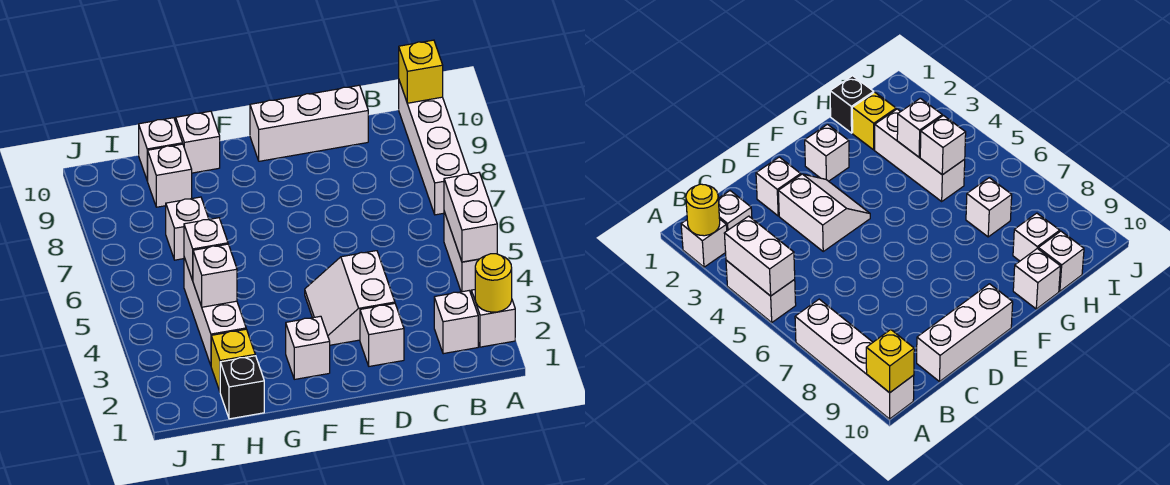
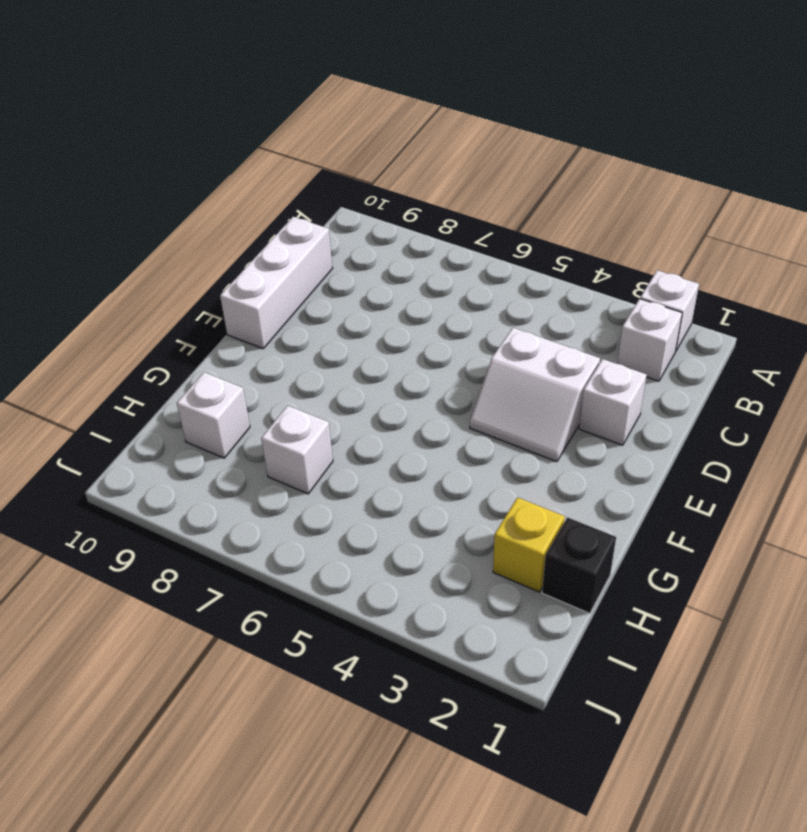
none -> white brick A4:A5 level 1
none -> white brick A7:A10 level 1
none -> white brick F2 level 1

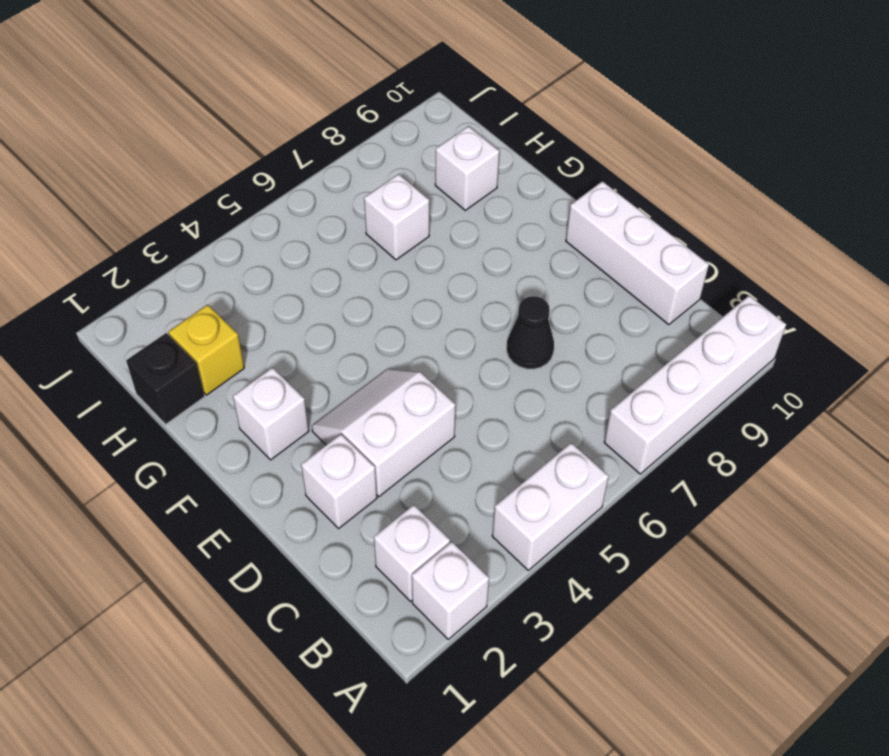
black cone D7 level 1 -> none
none -> white brick G10 level 1
none -> white brick H3:H5 level 1
none -> white brick H10 level 1

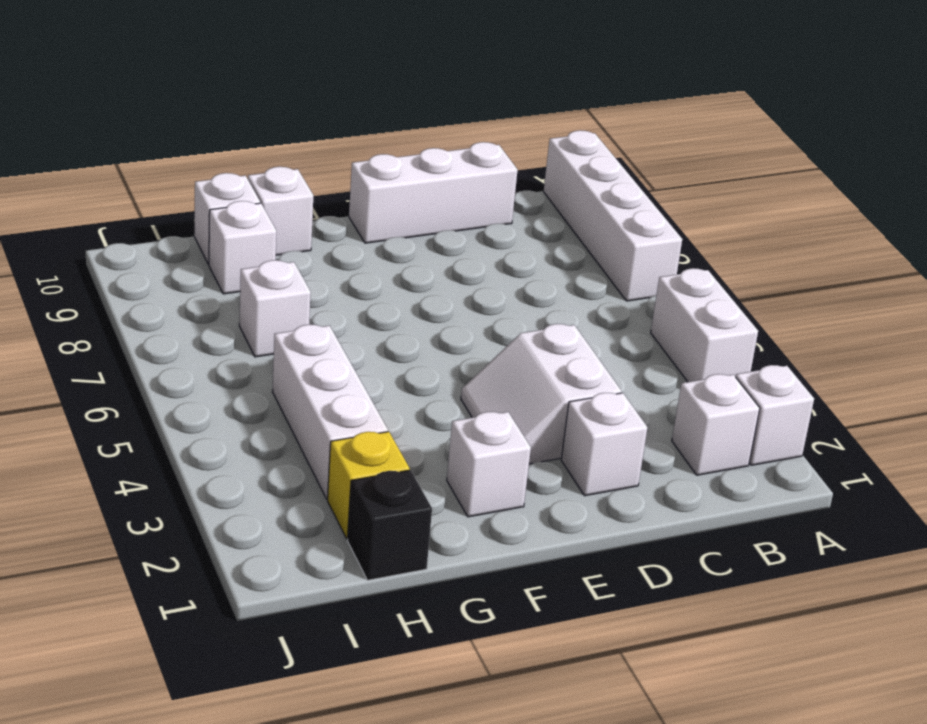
none -> yellow round brick A2 level 2
none -> white brick A4:A5 level 2
none -> yellow brick A10 level 2

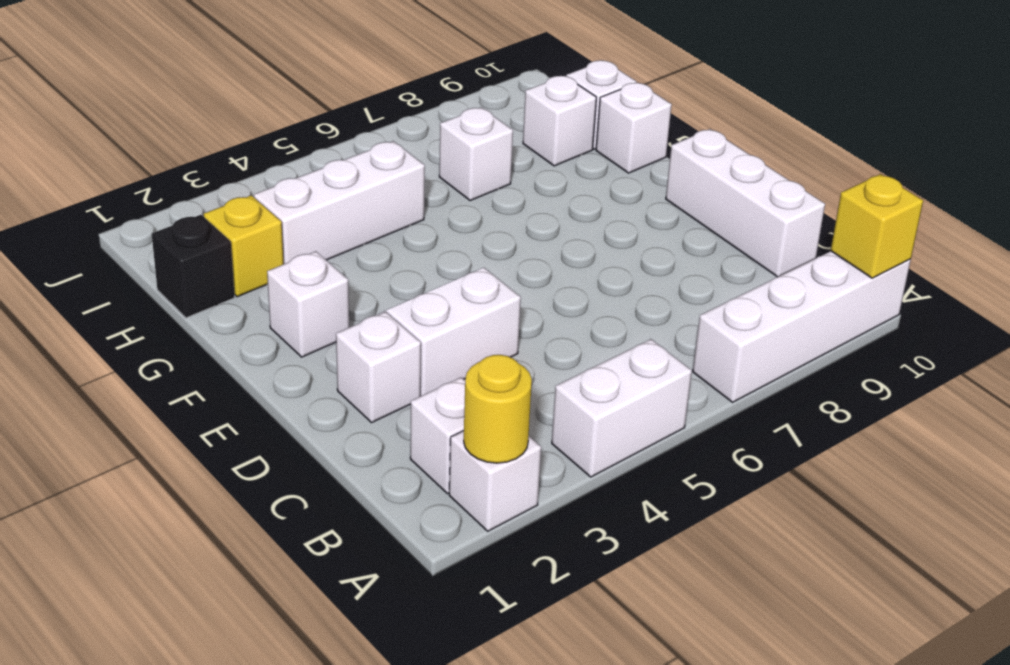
none -> white brick A4:A5 level 2
none -> white brick H4 level 2
none -> white brick H5 level 2

